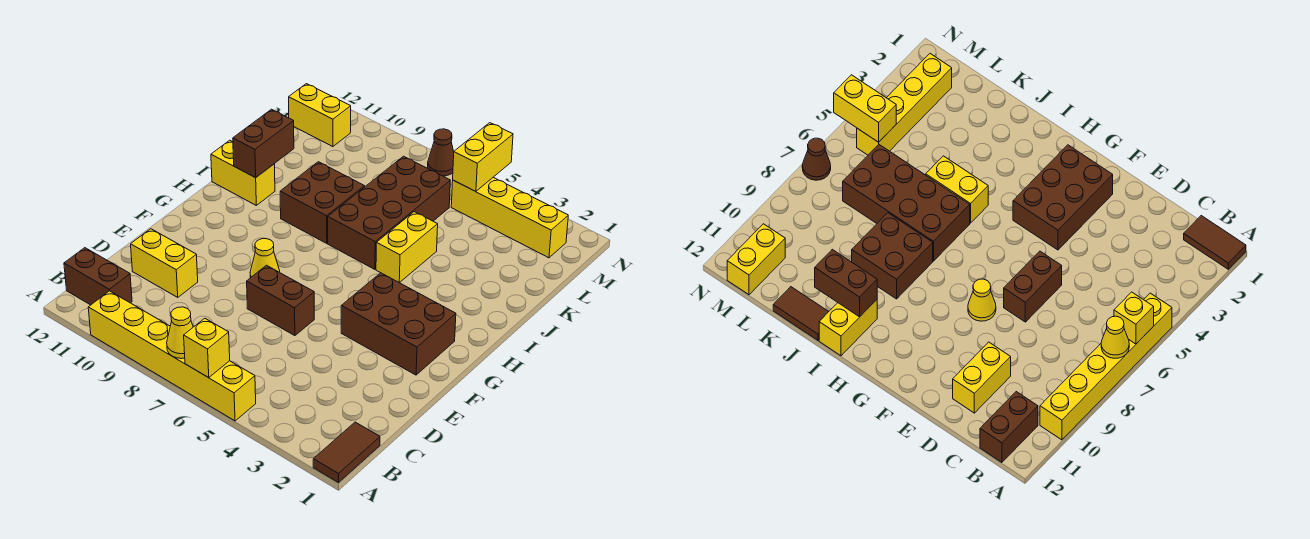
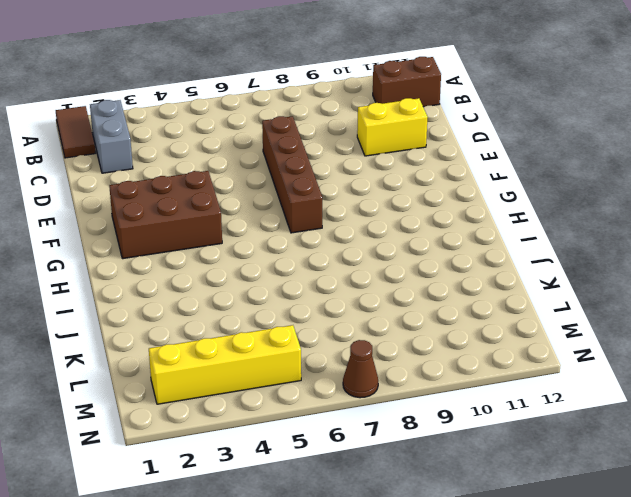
grey brick B2:C2 level 1 -> none
brown brick D7:G7 level 1 -> brown brick E6:E7 level 1
none -> yellow brick A5:A10 level 1
none -> yellow cone F8 level 1
none -> yellow brick I5:J5 level 1

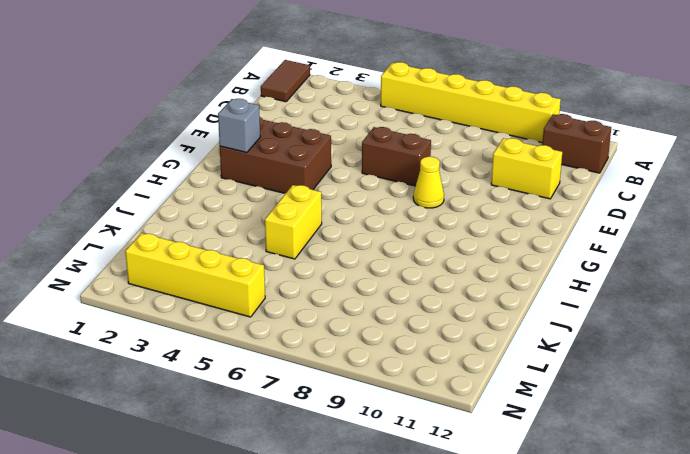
grey brick G2 level 2 -> none
none -> brown brick I6:L7 level 1
none -> brown brick I8:J9 level 1
none -> yellow brick I11:I12 level 1

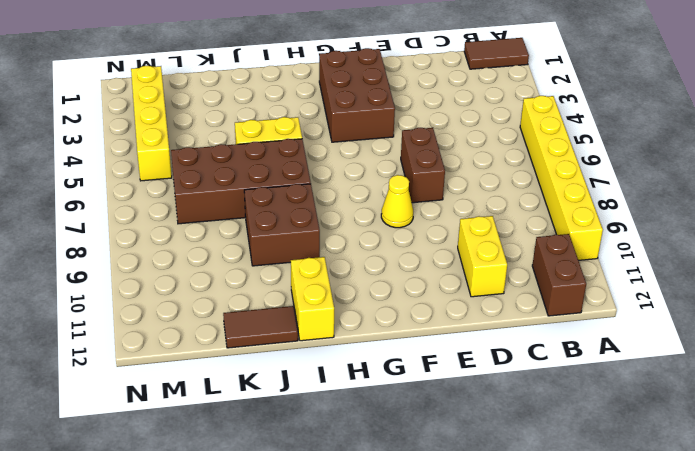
none -> yellow brick M11:M12 level 1
none -> brown cone N7 level 1
none -> yellow brick A6 level 2

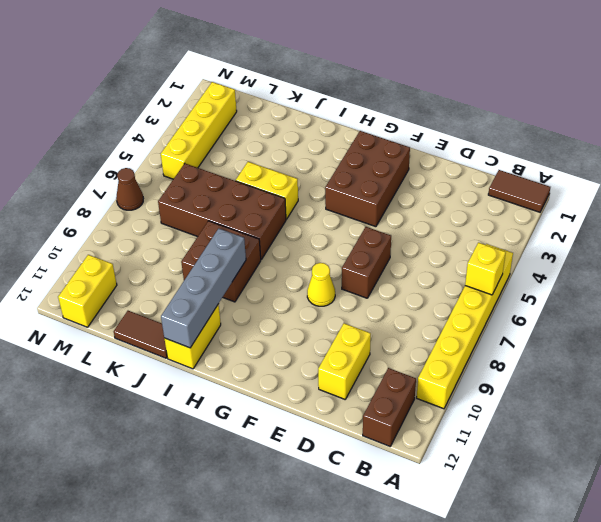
grey brick I9:I12 level 2 -> brown brick I11:J11 level 2
none -> yellow cone A7 level 2
none -> yellow brick M5:N5 level 2

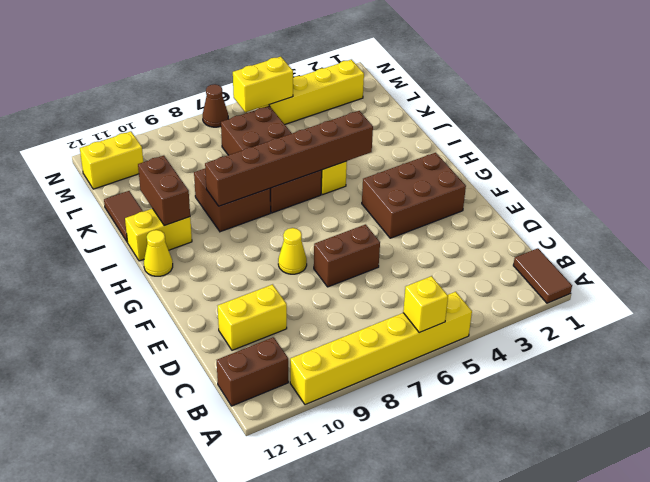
yellow cone H12 level 1 -> yellow cone A7 level 2
brown brick I4:I9 level 2 -> none
yellow brick M5:M6 level 2 -> yellow brick M5:N5 level 2

